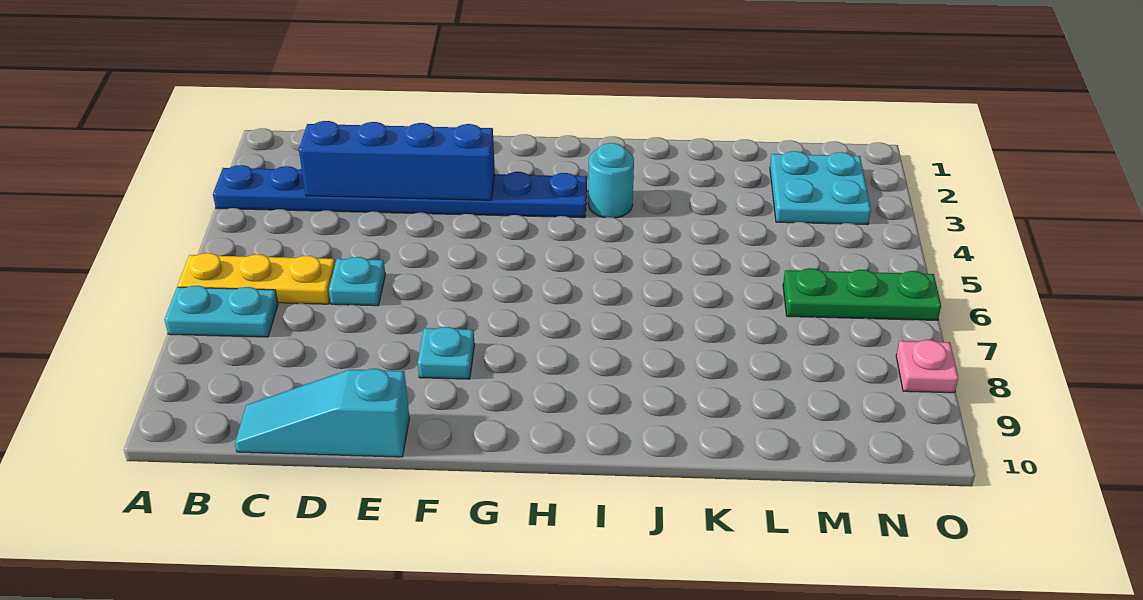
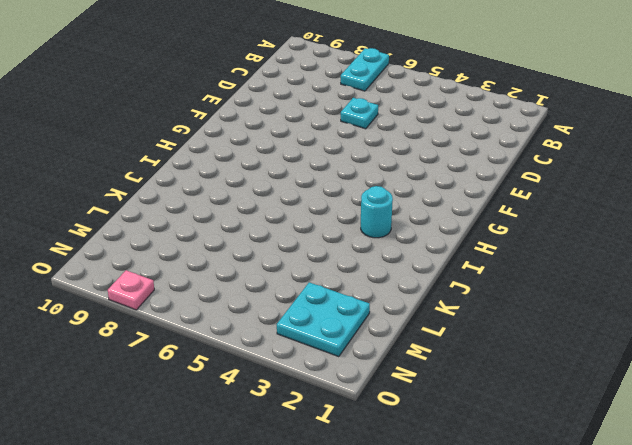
none -> blue plate A3:H3 level 1
none -> yellow plate A6:C6 level 1

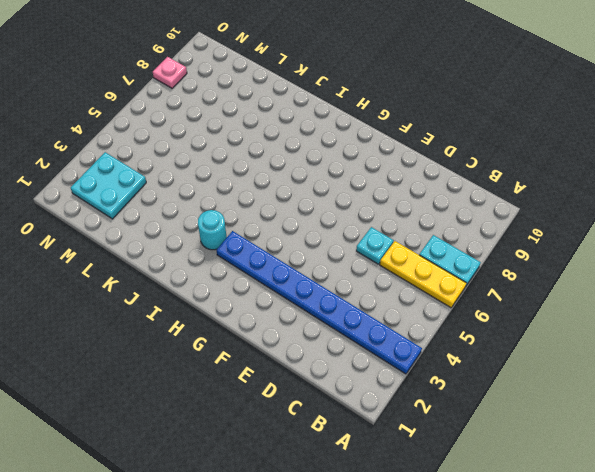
none -> cyan slope C10:E10 level 1 top E
none -> cyan plate F8 level 1

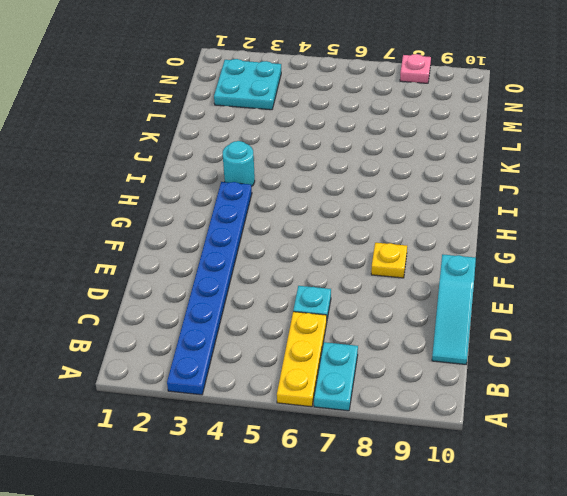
yellow plate F8 level 1 -> cyan plate F8 level 1
none -> green plate M6:O6 level 1
none -> blue brick C3:F3 level 2

